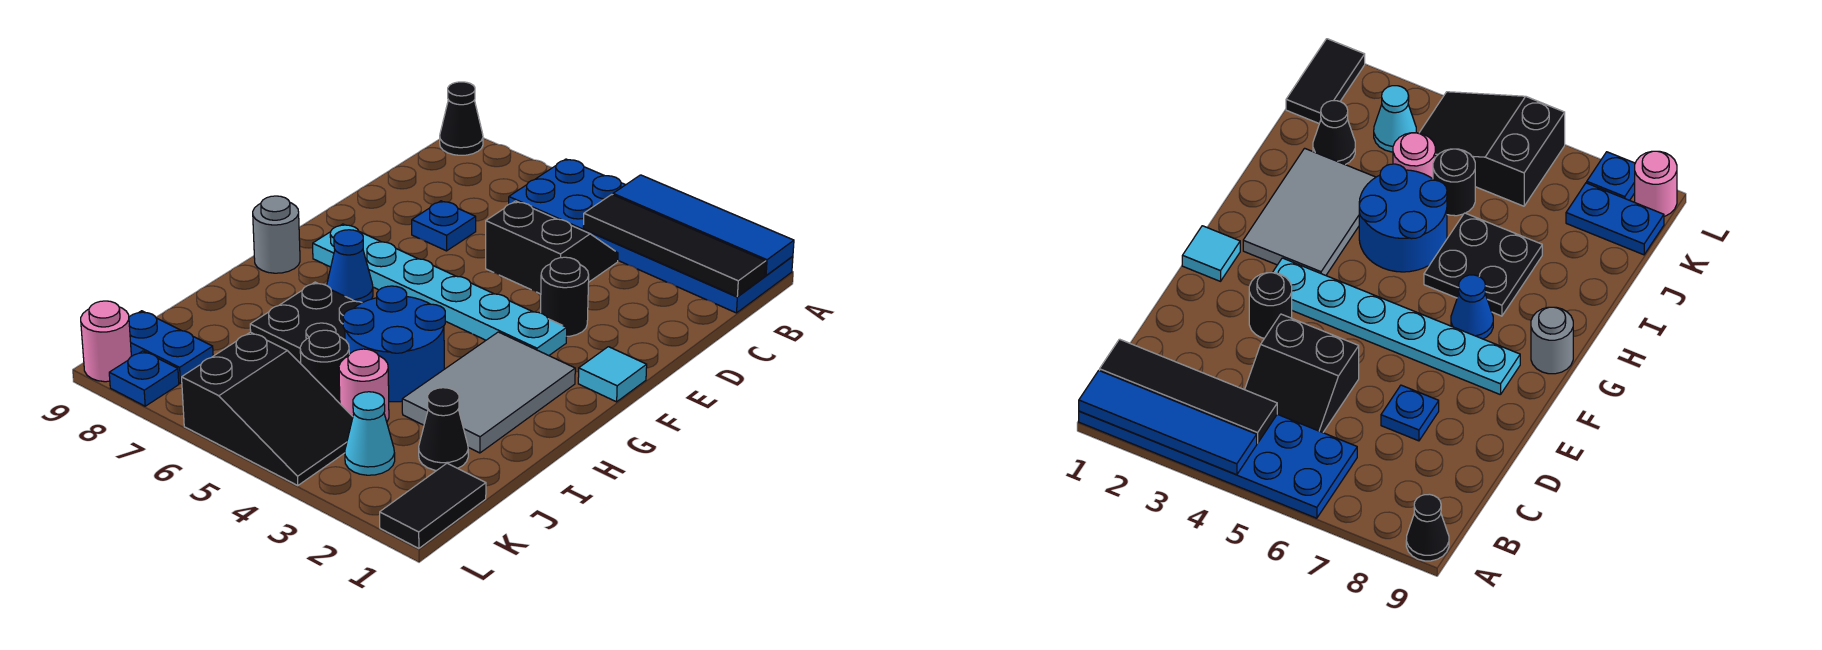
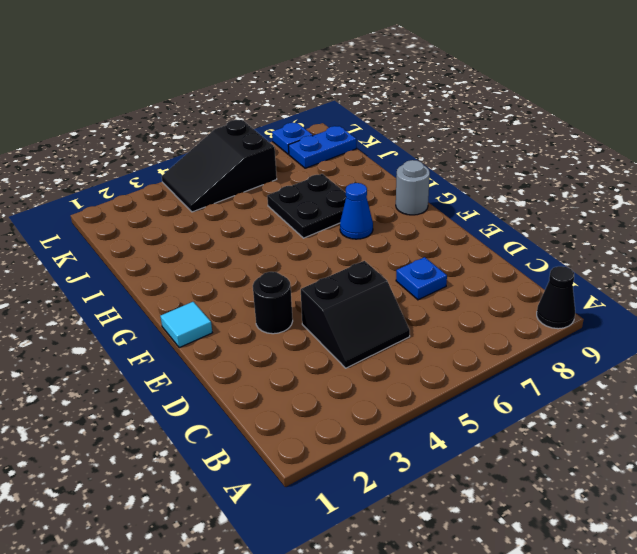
none -> blue plate A1:B6 level 1
none -> cyan plate F3:F8 level 1
none -> grey tile G2:I3 level 1

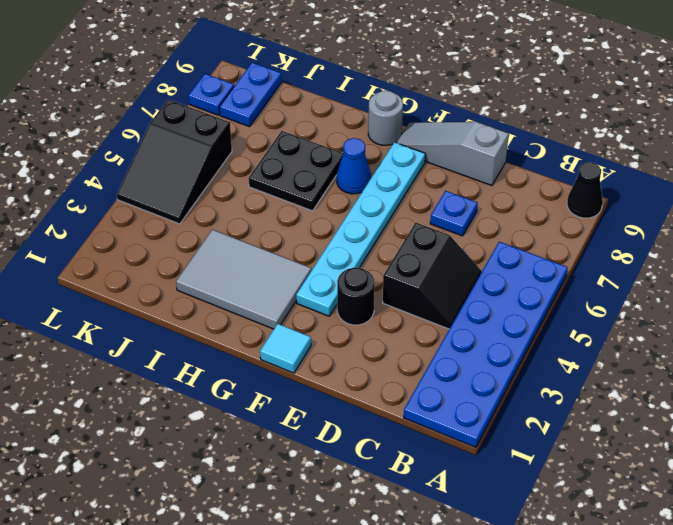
grey slope D9:F9 level 1 top D -> none
none -> blue round brick H4:I5 level 1
none -> black cone J2 level 1
none -> pink round brick J4 level 1

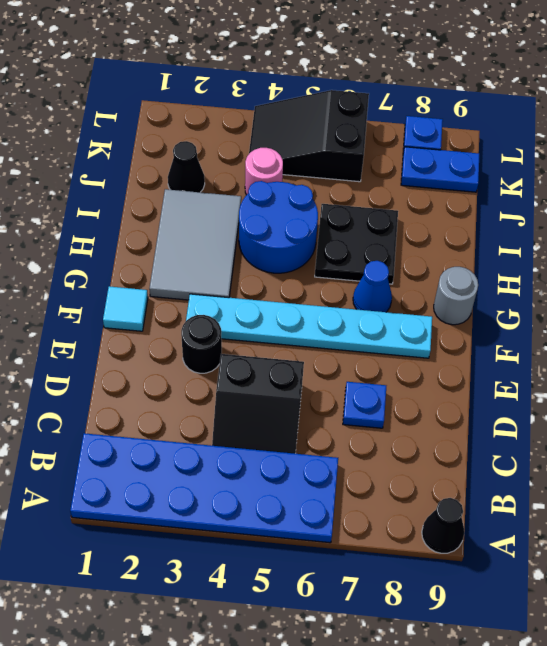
none -> black round brick J5 level 1
none -> black tile K1:L1 level 1
none -> cyan cone K3 level 1

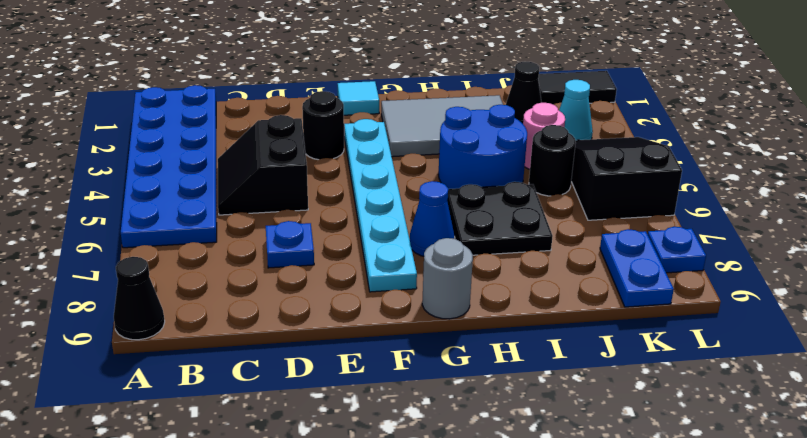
none -> pink round brick L9 level 1
none -> blue tile A1:A4 level 2
none -> black tile B1:B4 level 2

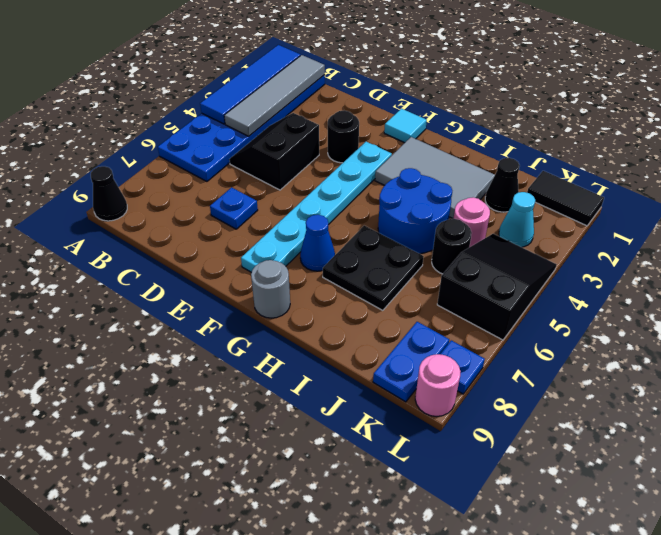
grey tile B1:B4 level 2 -> black tile B1:B4 level 2

